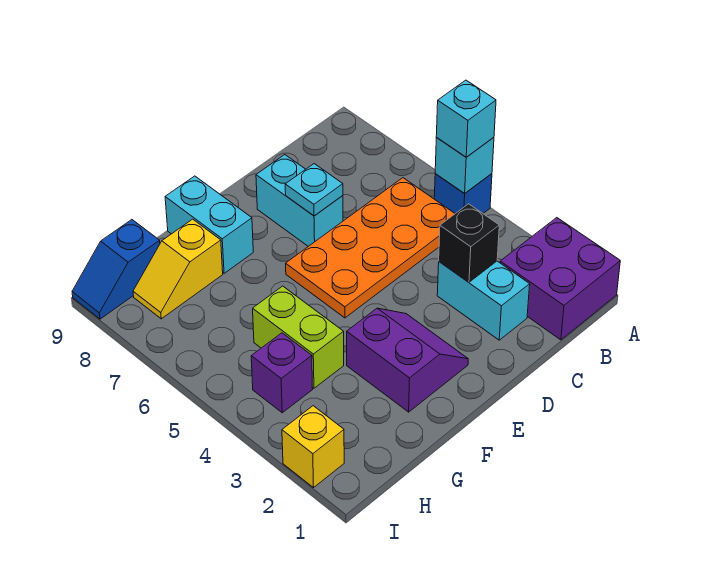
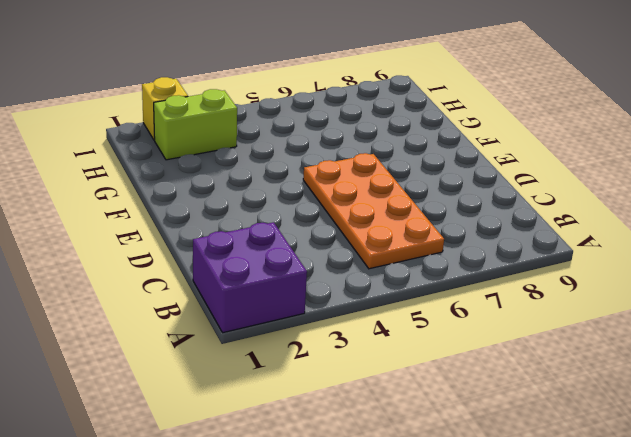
lime brick H2:H3 level 1 -> lime brick G4:G5 level 1
none -> blue brick A5 level 1
none -> cyan brick C2:C3 level 1
none -> cyan brick D7:D8 level 1

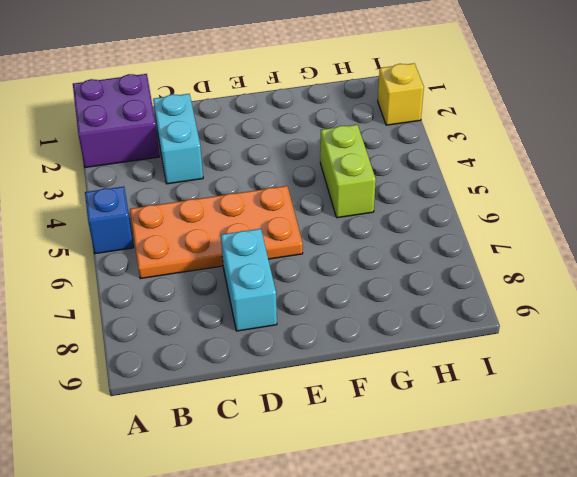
none -> purple slope E2:F3 level 1 top F
none -> cyan brick F8:F9 level 1
none -> yellow slope G8:H8 level 1 top G

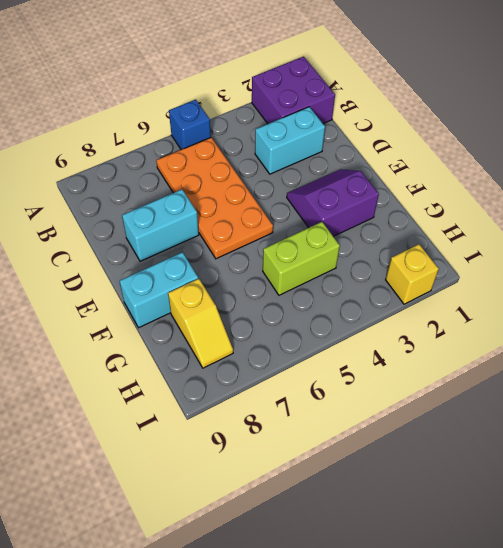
none -> purple brick H4 level 1
none -> blue slope H9:I9 level 1 top H
none -> cyan brick A5 level 2

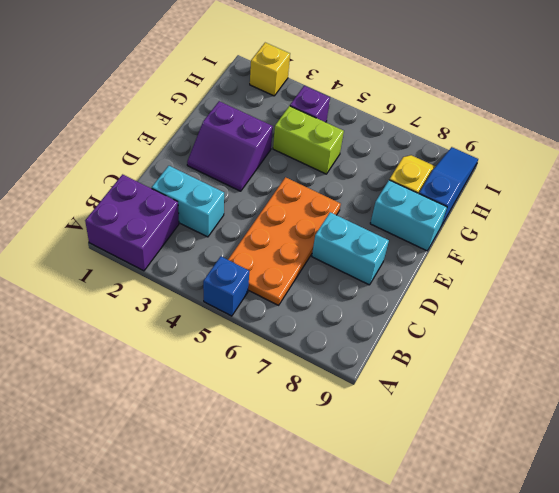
blue slope G9:I9 level 1 top G -> blue slope H9:I9 level 1 top H
none -> cyan brick A5 level 2
none -> black brick C3 level 2
none -> cyan plate D7 level 2

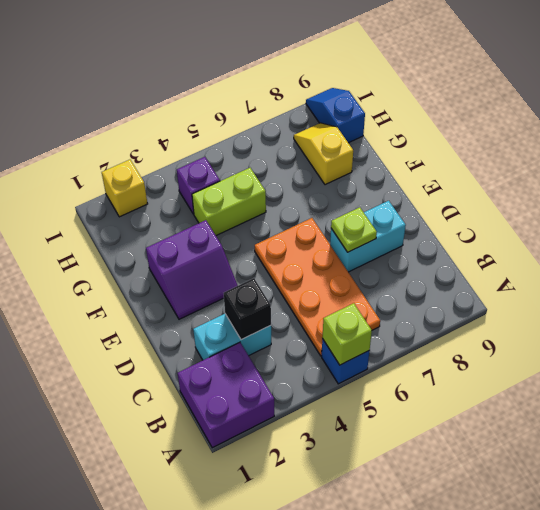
lime brick A5 level 2 -> cyan brick A5 level 2
lime plate D7 level 2 -> cyan plate D7 level 2
none -> cyan brick F8:F9 level 1
none -> cyan brick A5 level 3

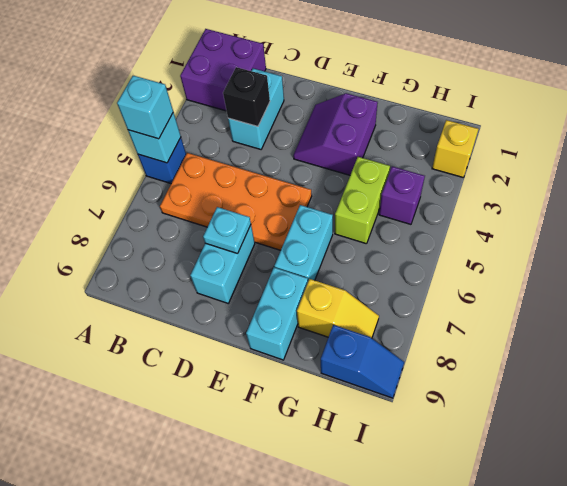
cyan brick F6:F7 level 1 -> none

